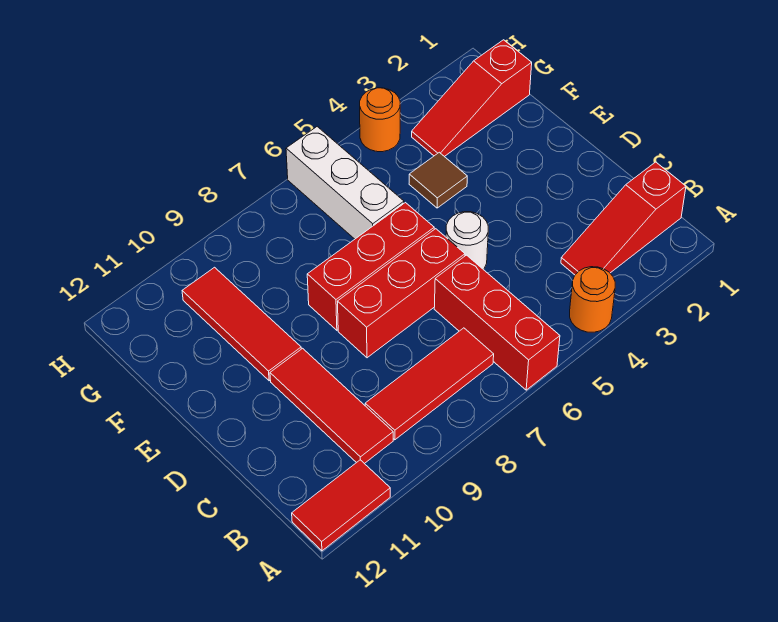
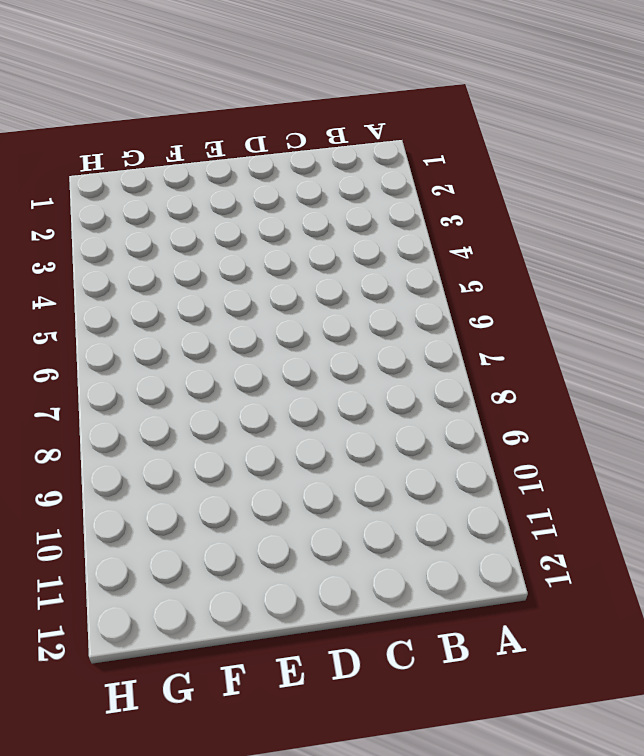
none -> orange round brick A4 level 1
none -> red brick A6:C6 level 1
none -> red tile A11:A12 level 1

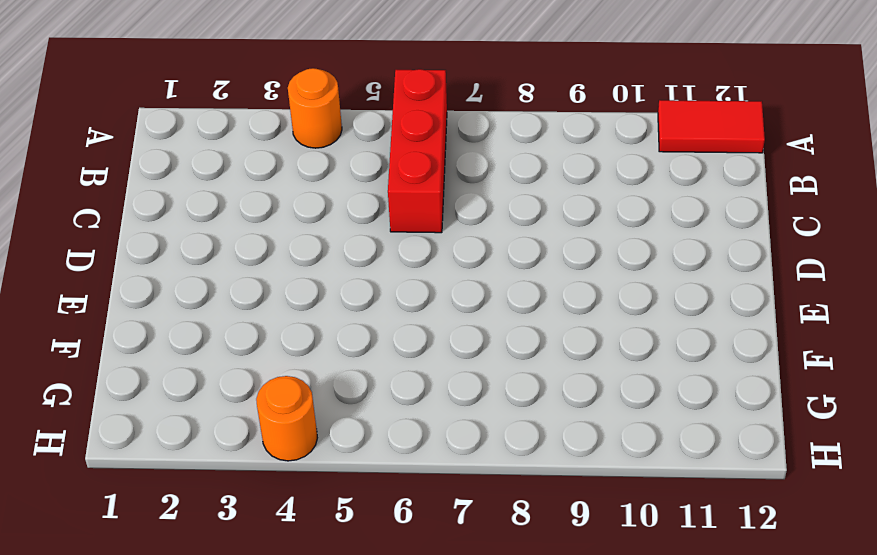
none -> red slope B1:B3 level 1 top 1
none -> red tile B7:B9 level 1
none -> red tile B10:D10 level 1

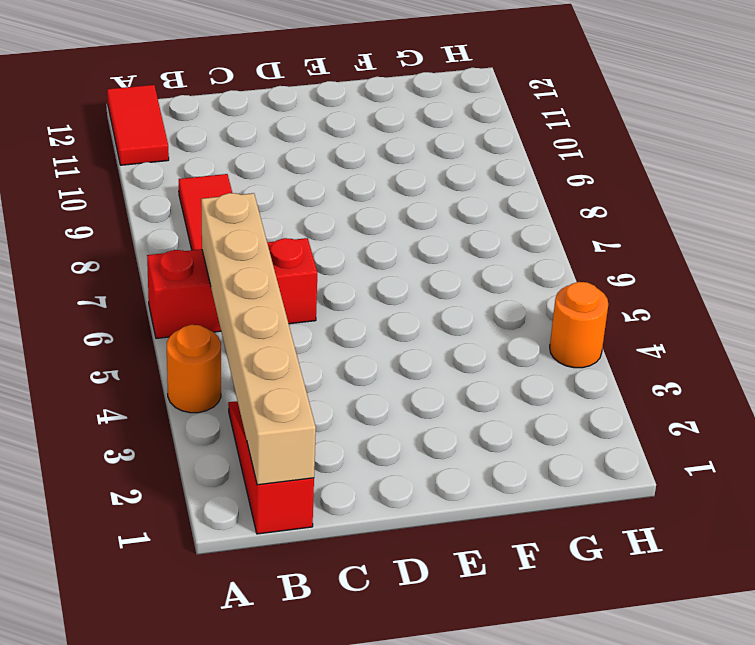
tan brick B1:B6 level 2 -> none
none -> red tile B10:D10 level 1
none -> white round brick D5 level 1
none -> red brick D6:D8 level 1

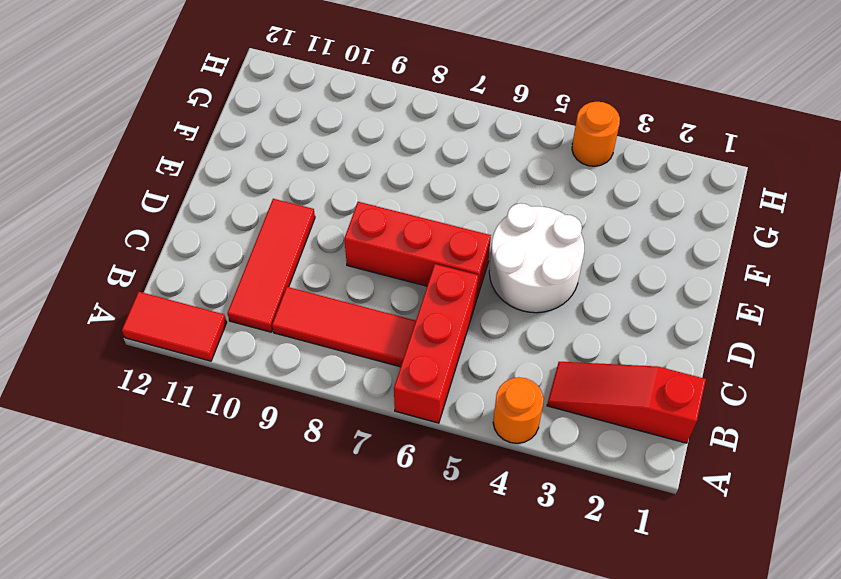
white round brick D4:E5 level 1 -> white round brick D5 level 1
none -> red brick E6:E8 level 1
none -> red tile E10:G10 level 1
none -> brown tile F4 level 1

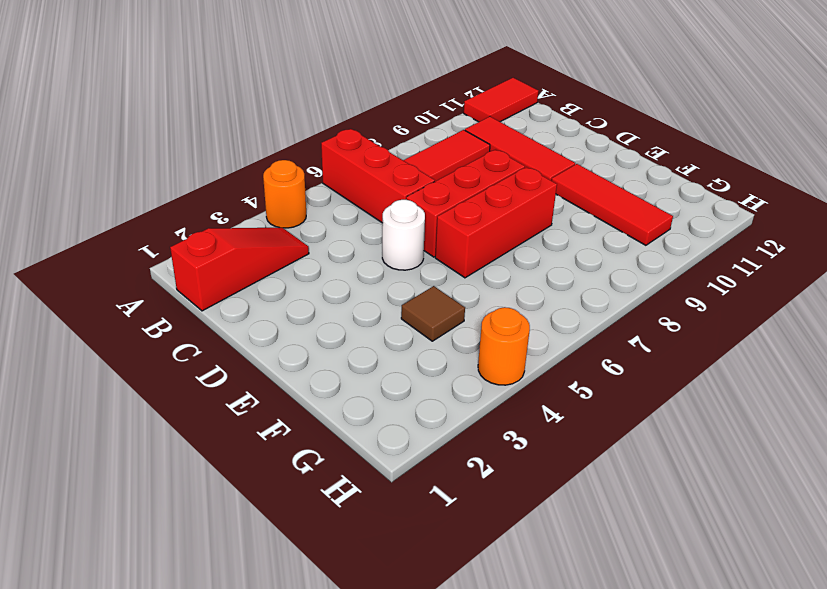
none -> white brick F6:H6 level 1
none -> red slope G1:G3 level 1 top 1

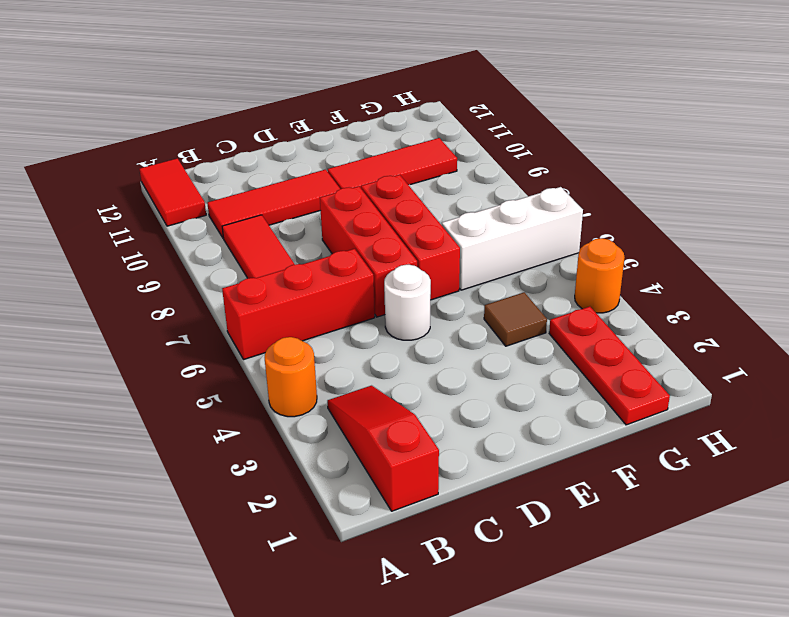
red plate G1:G3 level 1 -> red slope G1:G3 level 1 top 1

